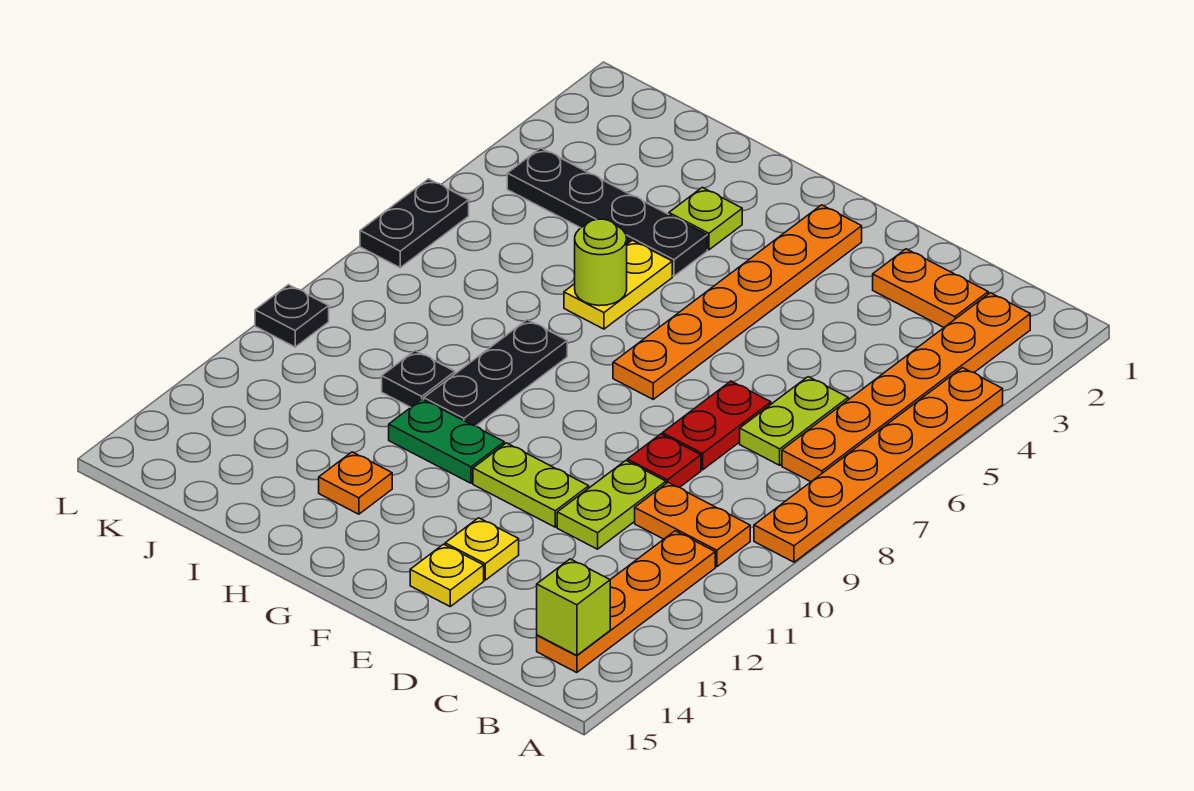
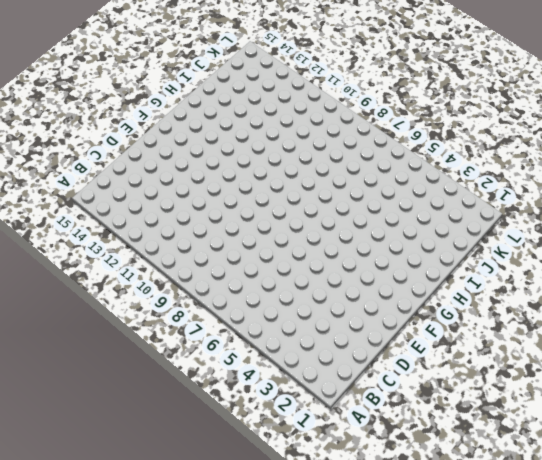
none -> orange plate A4:A9 level 1
none -> orange plate B2:B7 level 1
none -> orange plate B10:C10 level 1

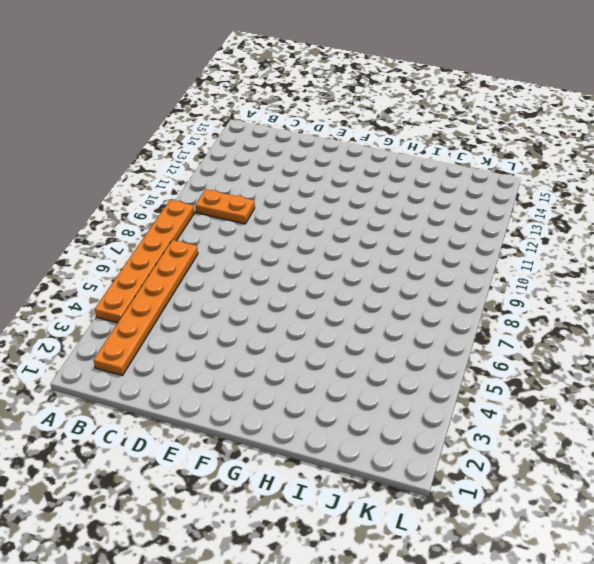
none -> orange plate B11:B14 level 1
none -> orange plate C2:D2 level 1
none -> lime plate C6:C7 level 1

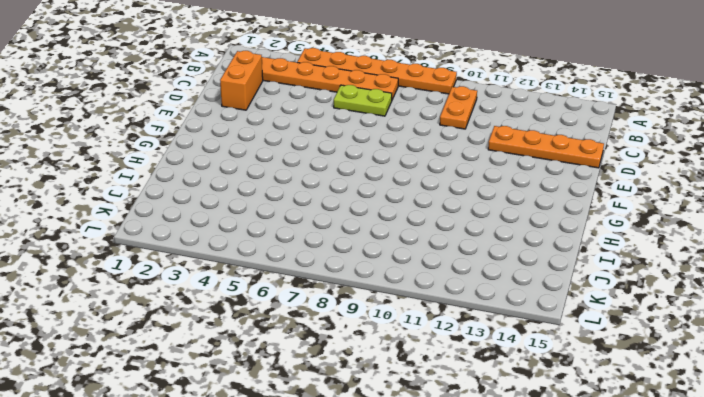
orange brick C2:D2 level 1 -> orange plate C2:D2 level 1
orange plate D12:D15 level 1 -> orange plate B11:B14 level 1
none -> red plate D7:D8 level 1
none -> red plate D9 level 1
none -> lime plate D10:D11 level 1

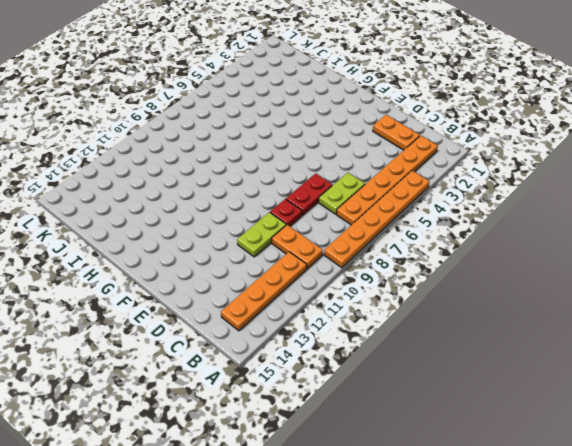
none -> lime plate E11:F11 level 1
none -> yellow plate E13 level 1
none -> yellow plate E14 level 1

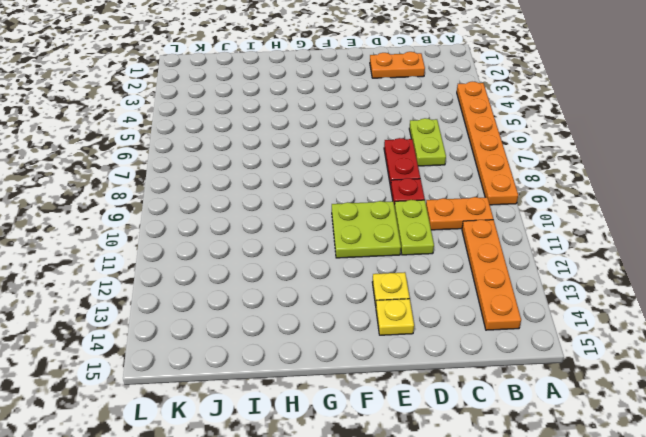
lime plate E10:F11 level 1 -> lime plate E11:F11 level 1
none -> orange plate B2:B7 level 1
none -> orange plate F2:F7 level 1
none -> green plate G11:H11 level 1

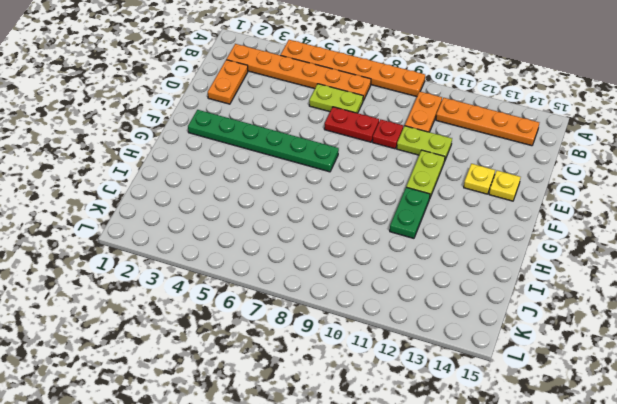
green plate F2:F7 level 1 -> orange plate F2:F7 level 1
none -> lime plate H3 level 1
none -> black plate H4:K4 level 1
none -> yellow plate H5:H6 level 1

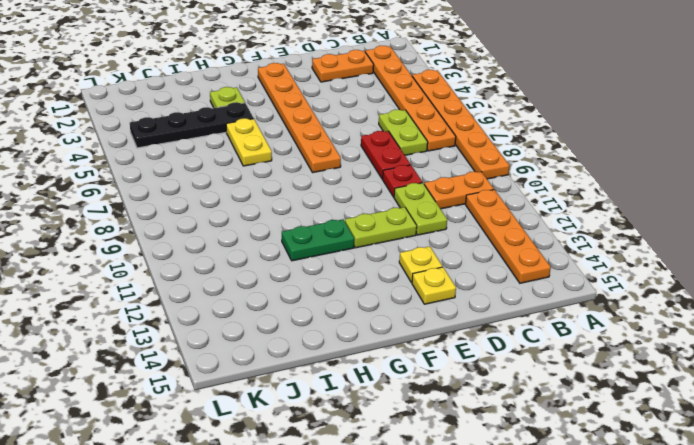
none -> black plate H8:H10 level 1
none -> orange plate H13 level 1
none -> black plate I10 level 1

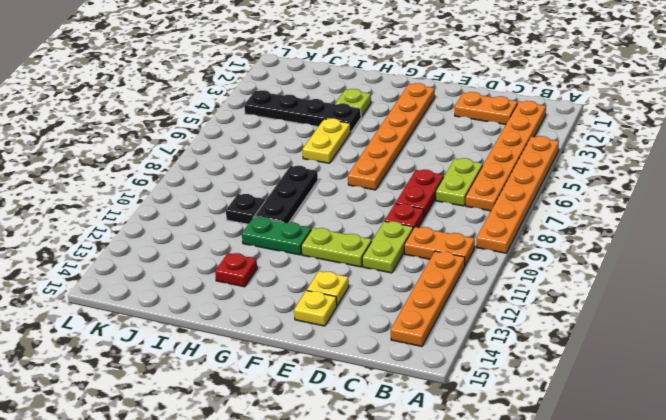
red plate H13 level 1 -> orange plate H13 level 1
none -> black plate L6:L7 level 1
none -> black plate L10 level 1
none -> lime brick B14 level 2

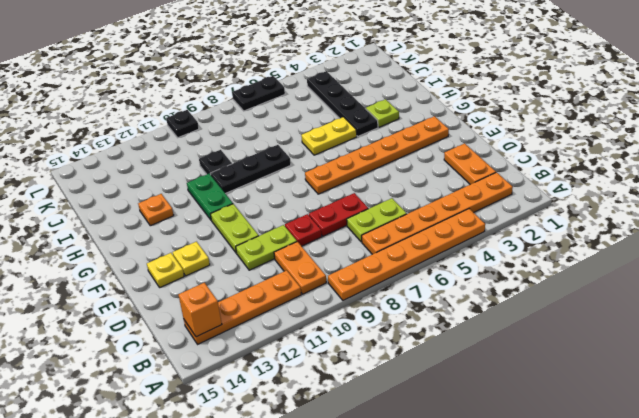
orange brick B14 level 2 -> lime brick B14 level 2
none -> lime round brick H6 level 2

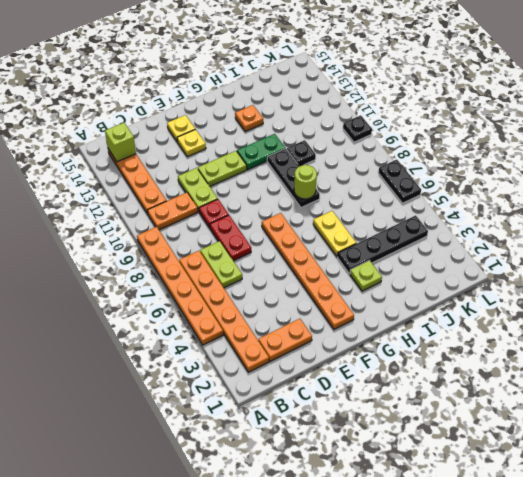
lime round brick H8 level 2 -> lime round brick H6 level 2

